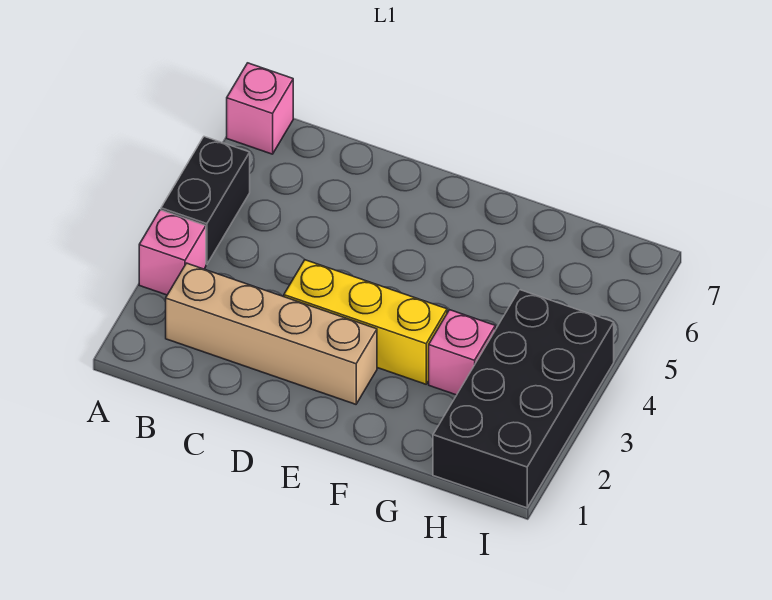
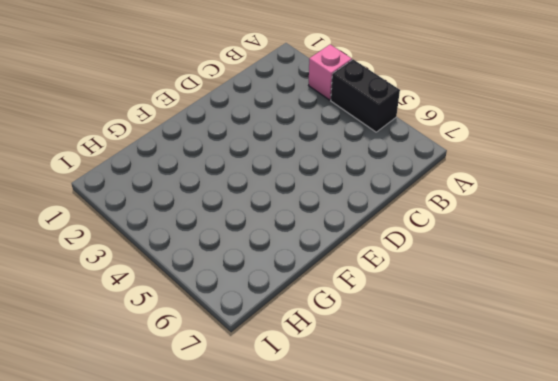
none -> pink brick A7 level 1
none -> tan brick B2:E2 level 1

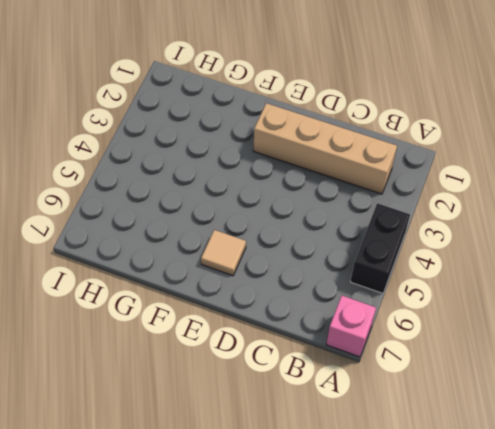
tan tile E6 level 1 -> none
none -> pink brick A3 level 1
none -> yellow brick D3:F3 level 1

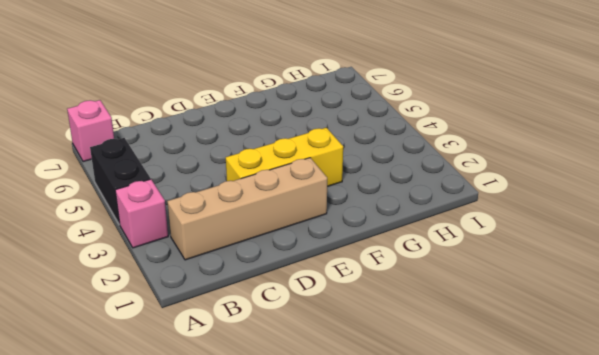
none -> pink brick G3 level 1
none -> black brick H1:I4 level 1

